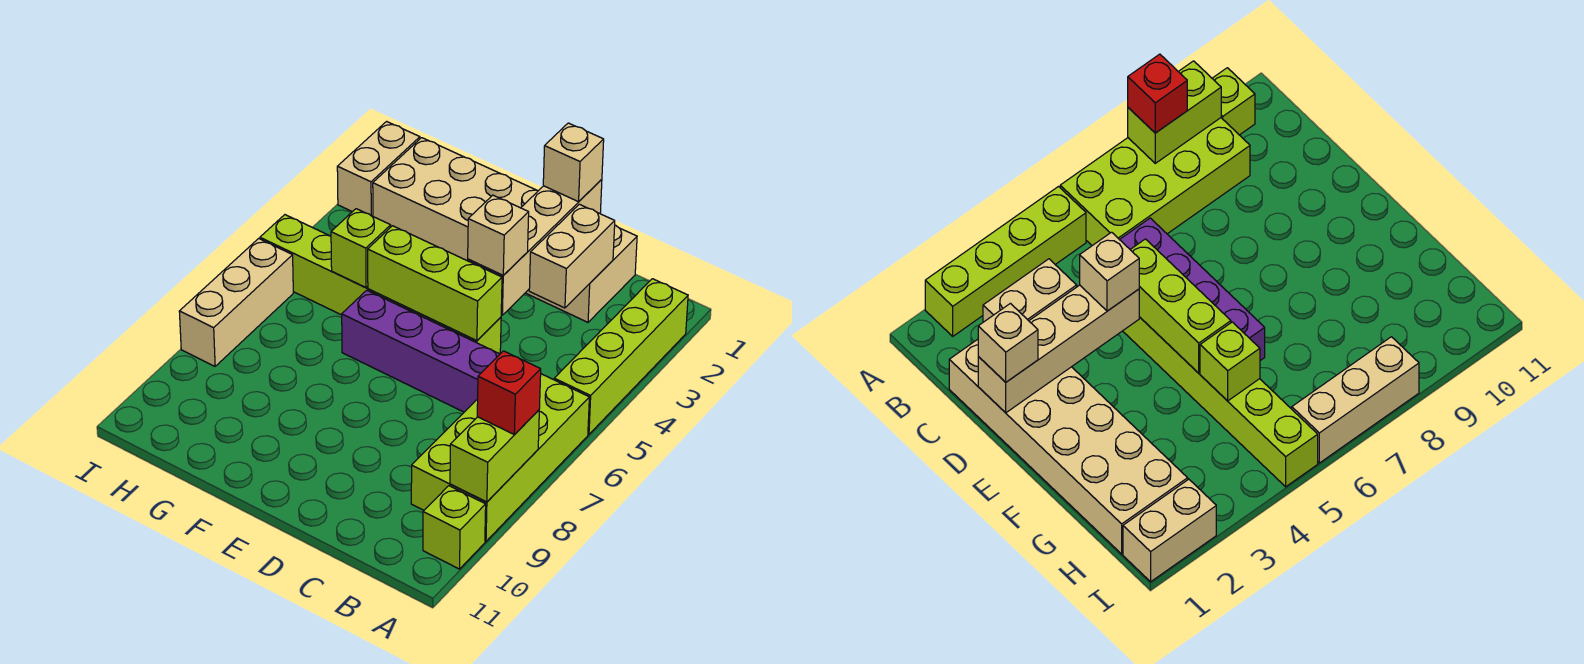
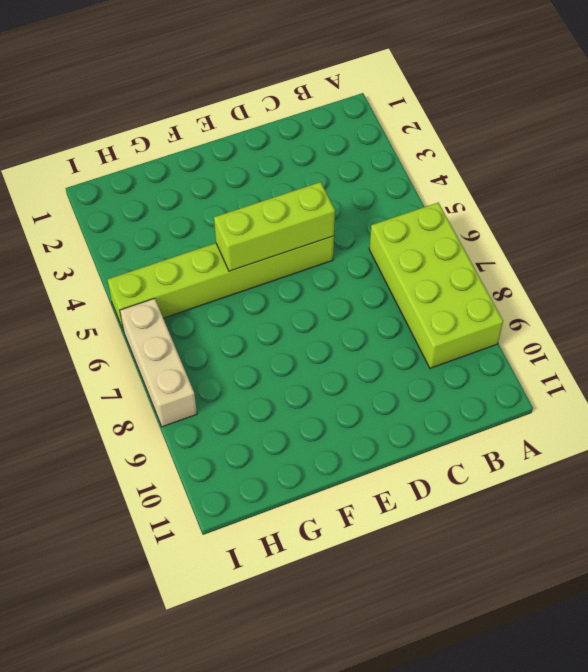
none -> lime brick A2:A5 level 1
none -> lime brick A10 level 1
none -> tan brick C1:H2 level 1

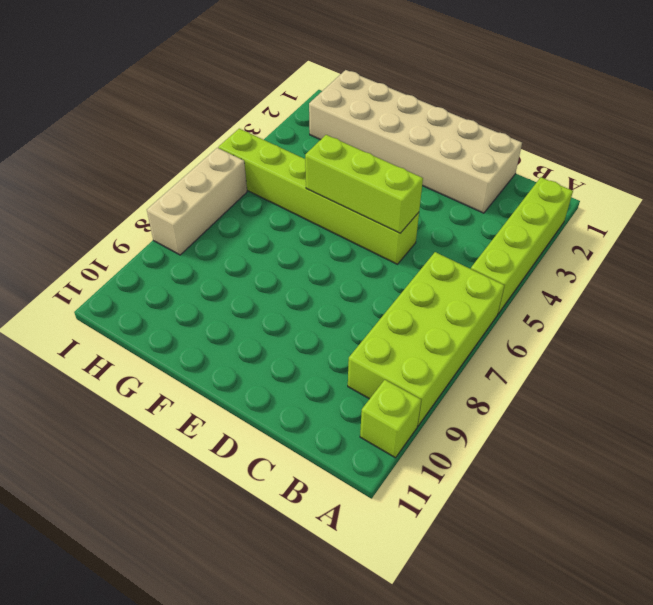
none -> purple brick C6:F6 level 1
none -> tan brick I1:I2 level 1
none -> lime brick A8:A9 level 2

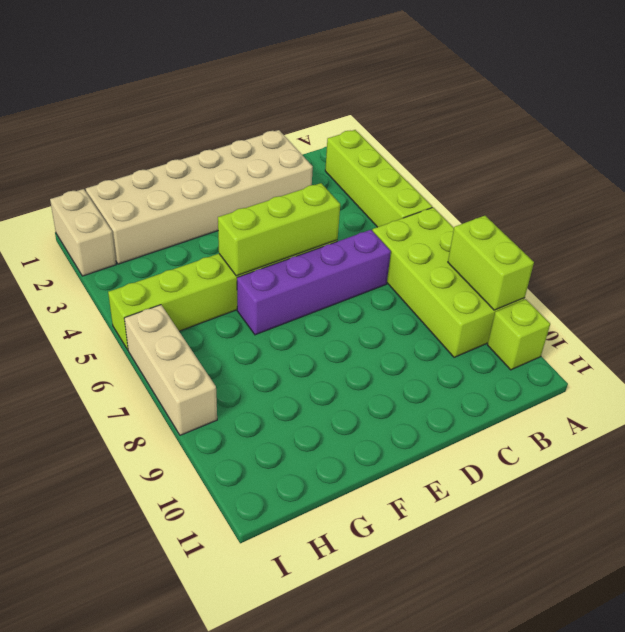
none -> tan brick C2:C3 level 2
none -> tan brick D1:D4 level 2
none -> lime brick G5 level 2

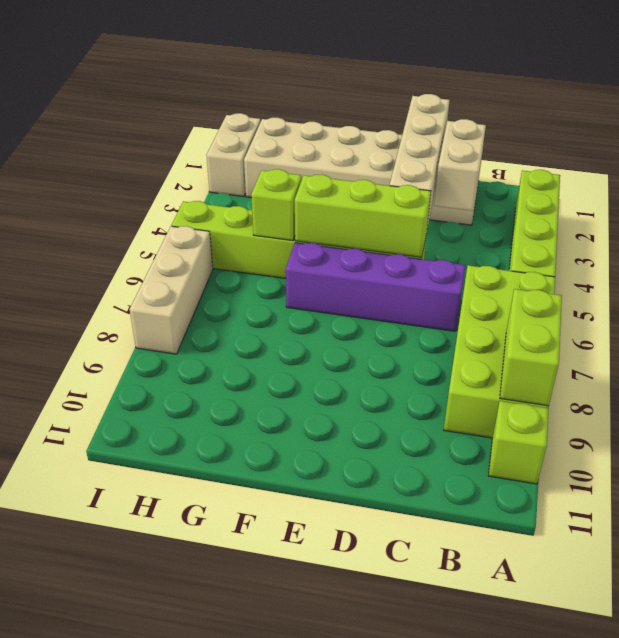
none -> red brick A8 level 3
none -> tan brick D1 level 3
none -> tan brick D4 level 3

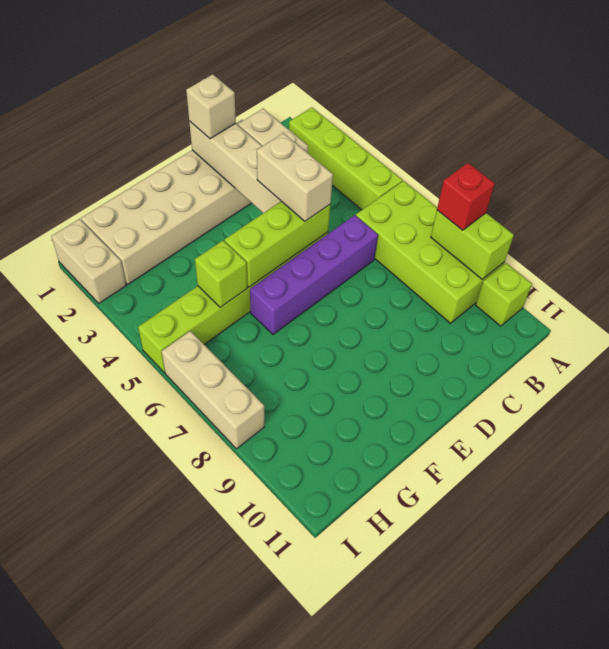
tan brick D4:D5 level 3 -> tan brick D4 level 3

